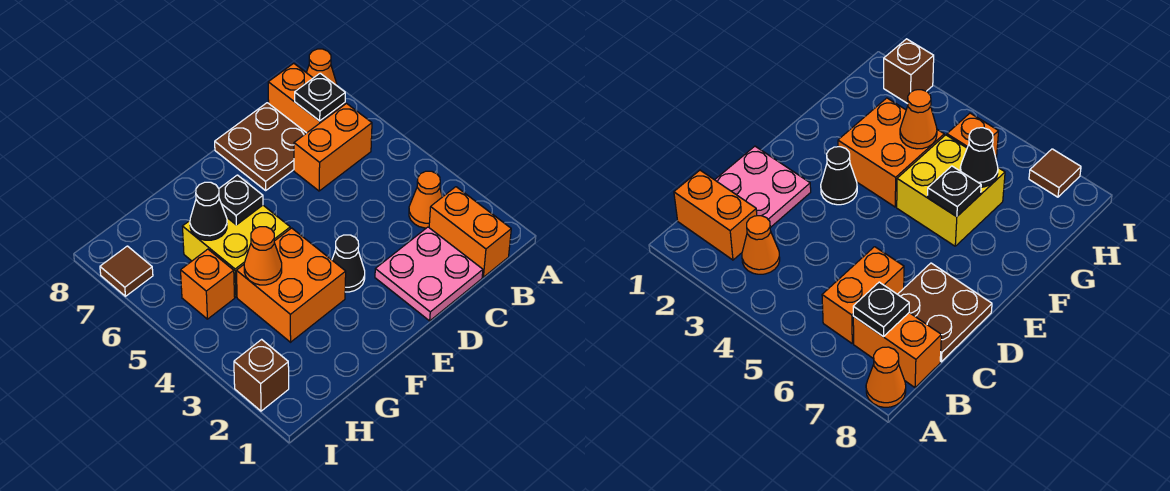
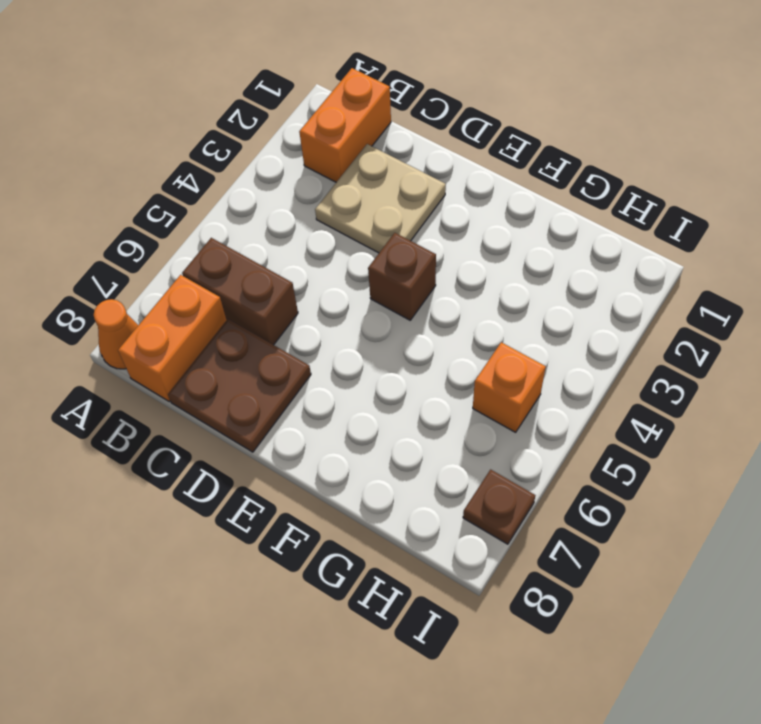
brown brick B6:C6 level 1 -> orange brick B6:C6 level 1
tan plate C2:D3 level 1 -> pink plate C1:D2 level 1
brown brick E4 level 1 -> brown brick I2 level 1
brown plate I7 level 1 -> brown tile I7 level 1
none -> orange cone B3 level 1
none -> black cone E3 level 1
none -> orange brick F3:G4 level 1

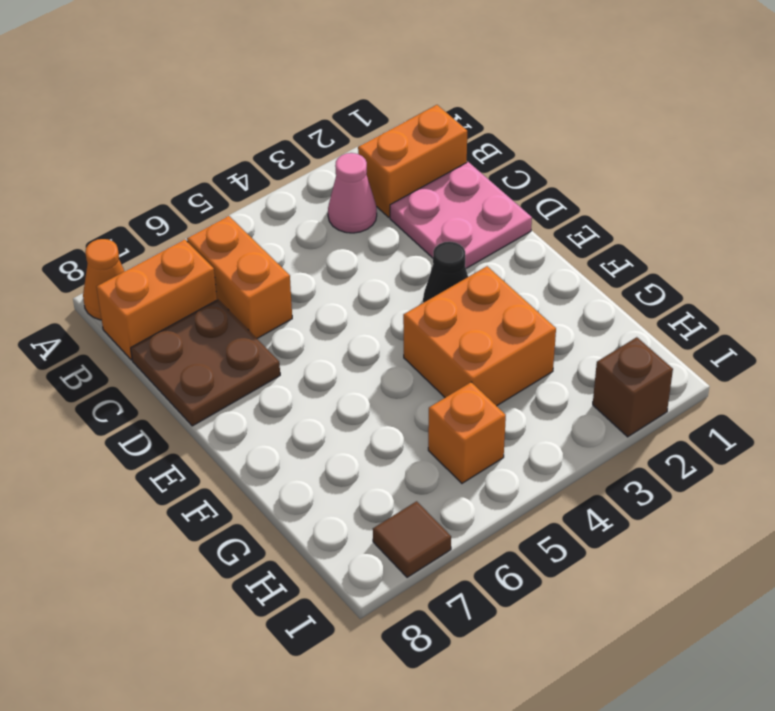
pink cone B3 level 1 -> orange cone B3 level 1
none -> yellow brick F5:G6 level 1
none -> black plate B7 level 2
none -> black plate F6 level 2

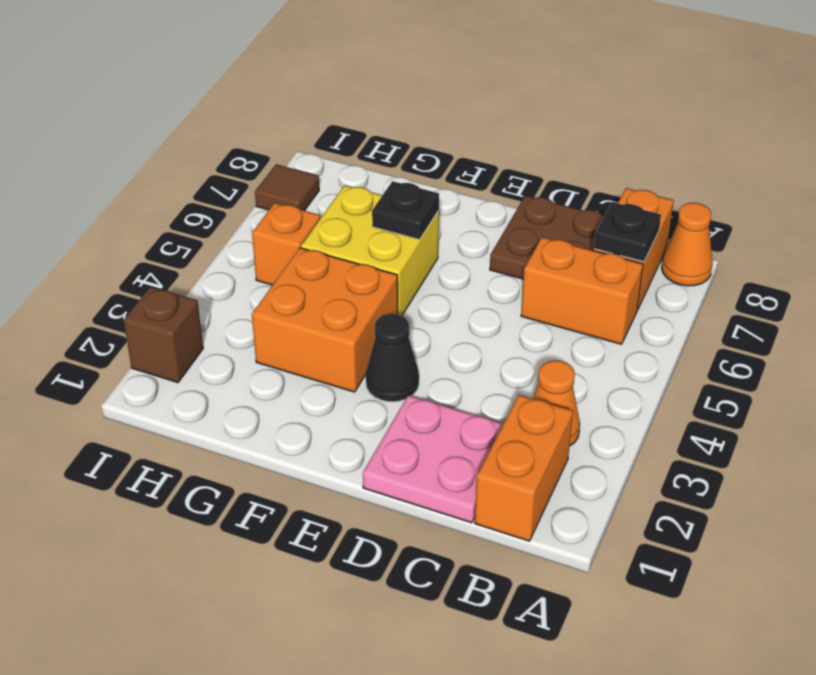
none -> orange cone G4 level 2
none -> black cone G6 level 2

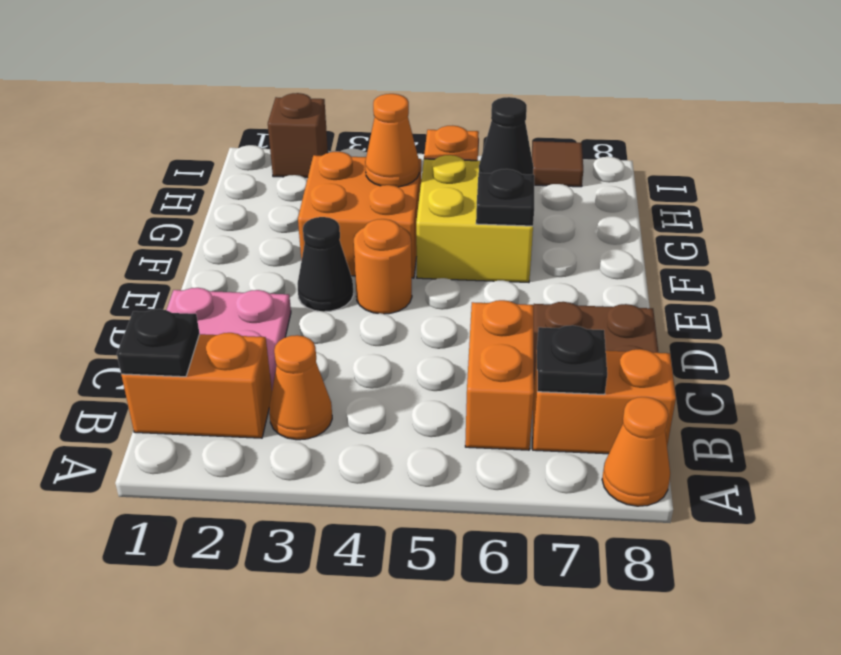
black plate B1 level 2 -> none
orange round brick E4 level 1 -> none

